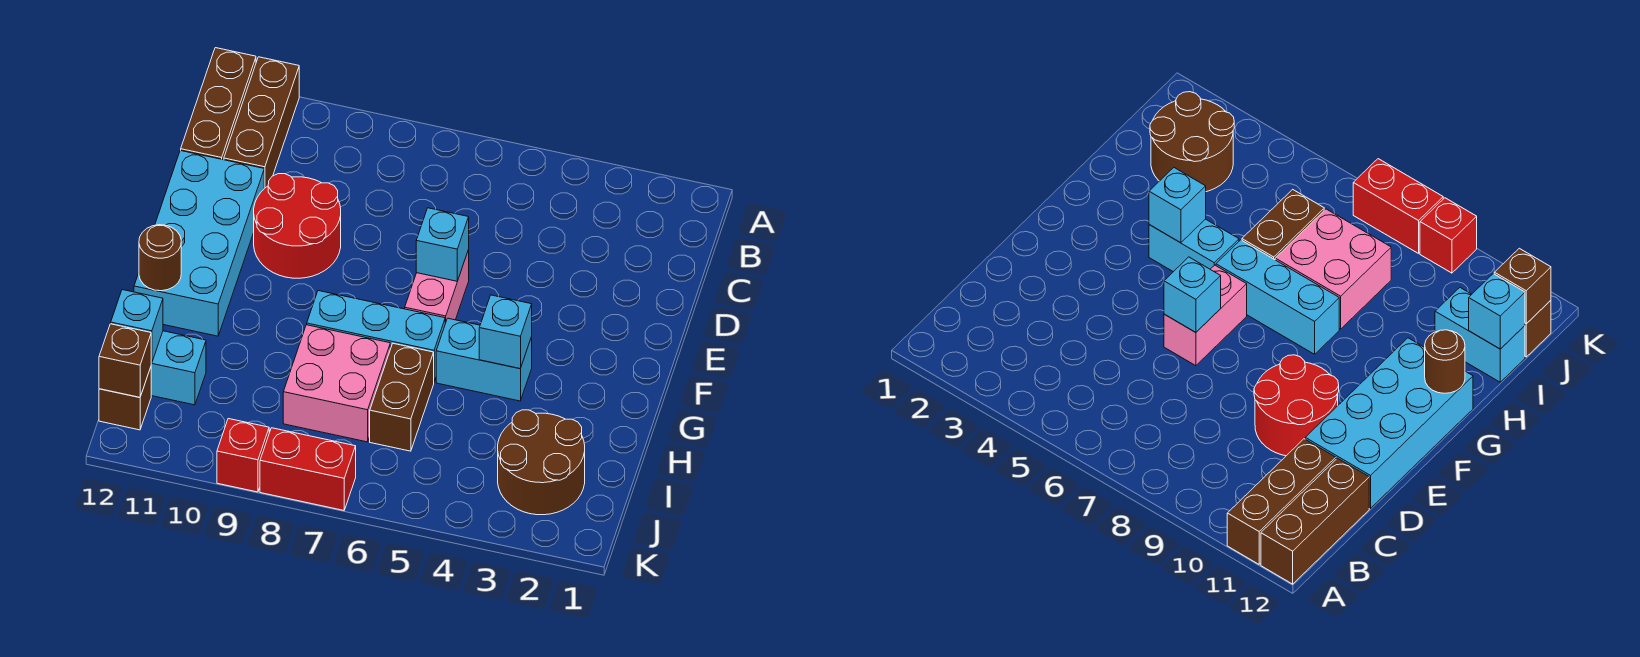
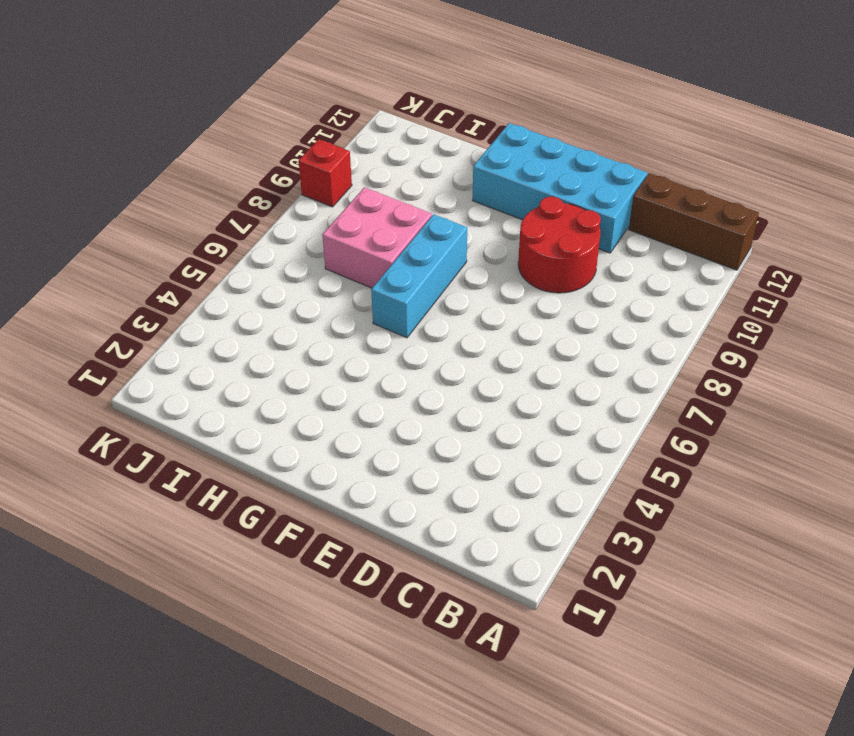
none -> brown brick A11:C11 level 1
none -> pink brick E6:F6 level 1
none -> cyan brick G4:G5 level 1

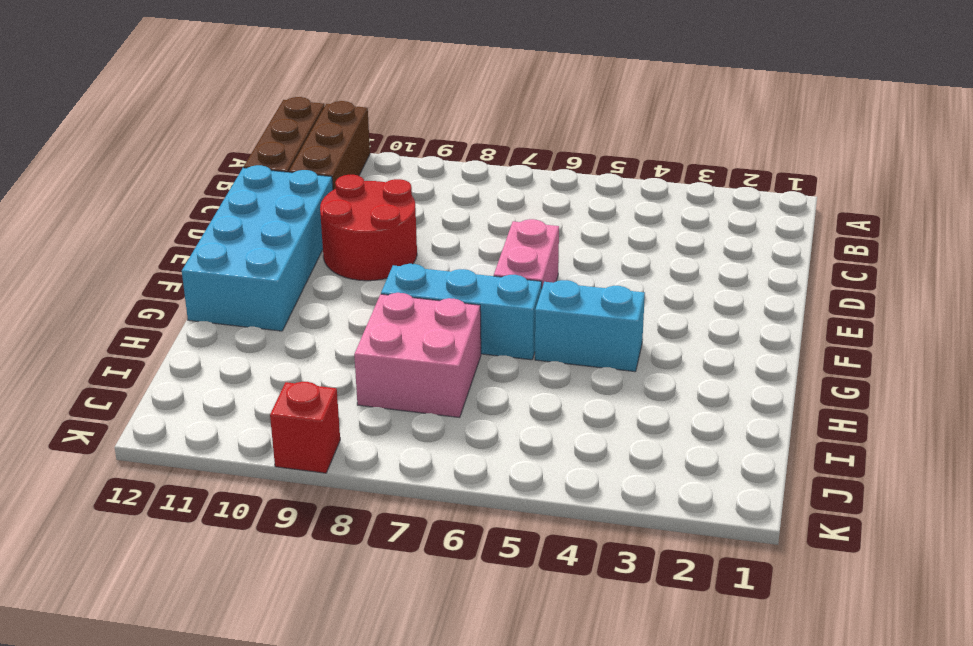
none -> brown brick H6:I6 level 1
none -> brown round brick I2:J3 level 1
none -> cyan brick I11:I12 level 1

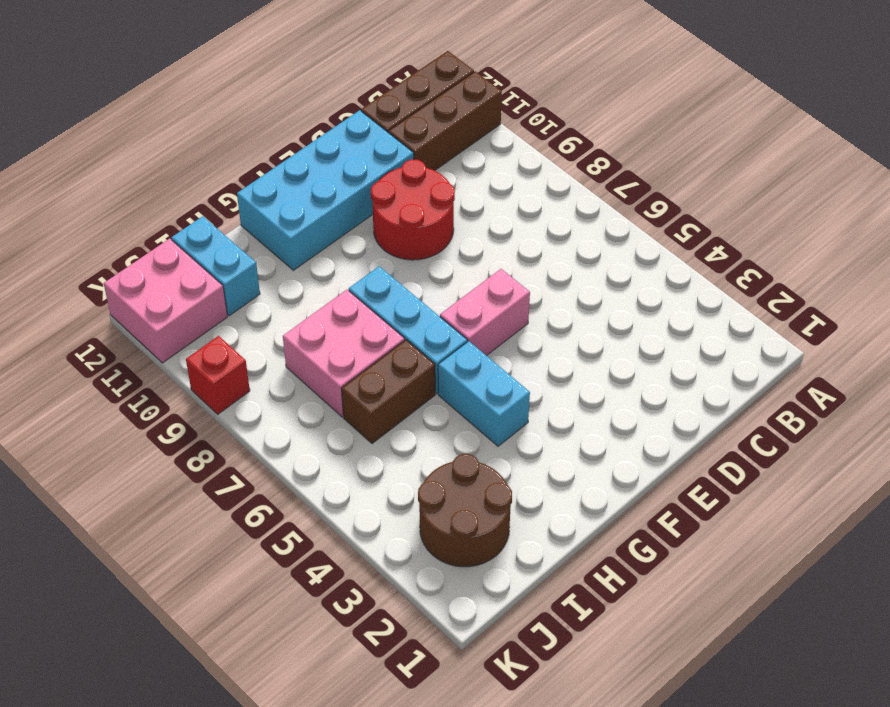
pink brick J11:K12 level 1 -> brown brick J12 level 1
none -> red brick K7:K8 level 1
none -> cyan brick E6 level 2
none -> cyan brick G4 level 2

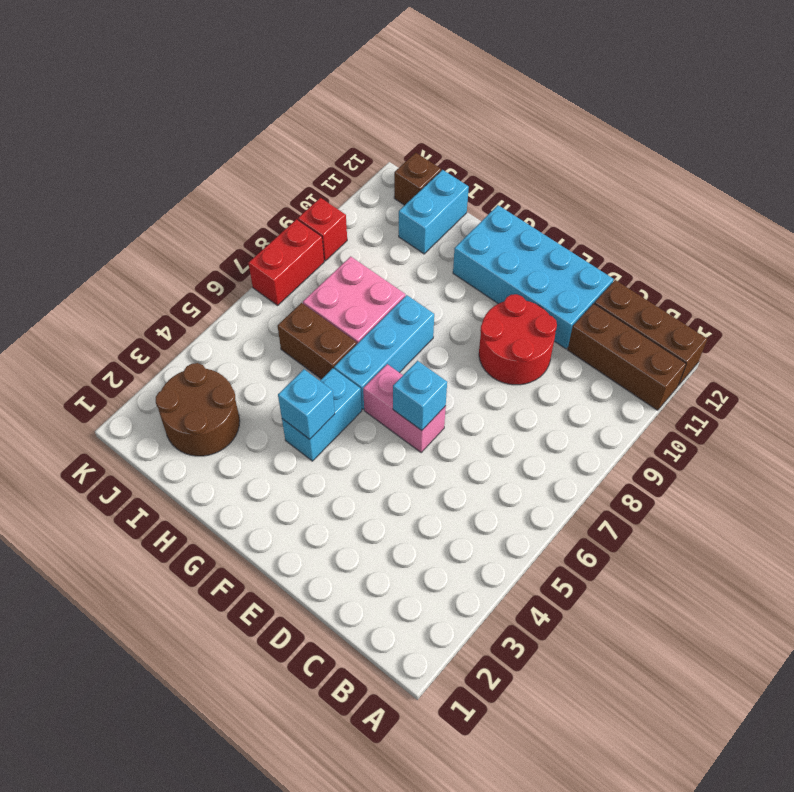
none -> brown round brick G12 level 2
none -> cyan brick I12 level 2
none -> brown brick J12 level 2

